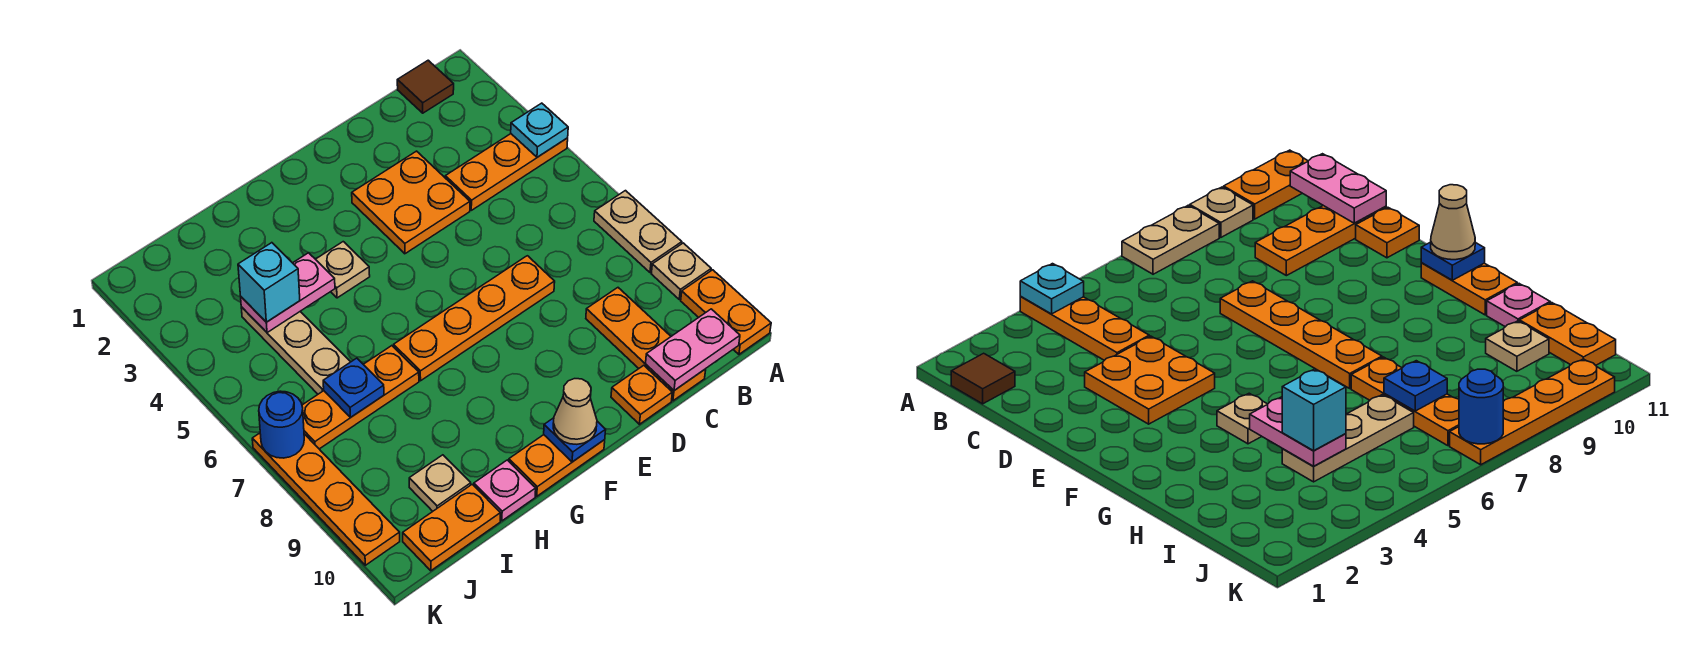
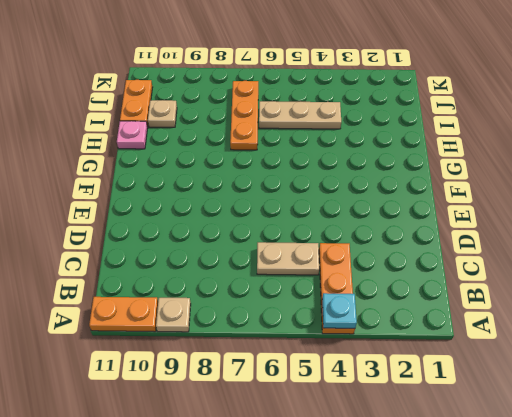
tan plate C5:C6 level 1 -> tan plate A7:A8 level 1
none -> brown tile B1 level 1
none -> orange plate C9:C11 level 1
none -> orange plate D3:E4 level 1

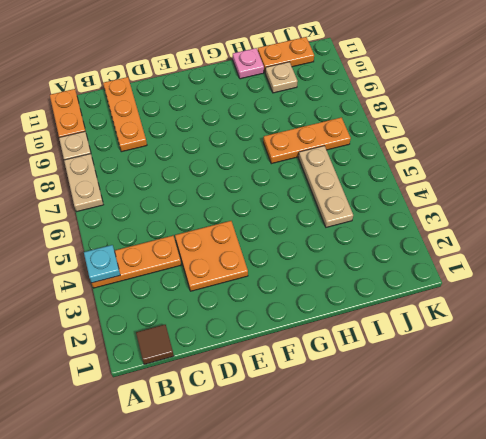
none -> orange plate D7:G7 level 1
none -> orange plate D11 level 1
none -> orange plate F11:G11 level 1

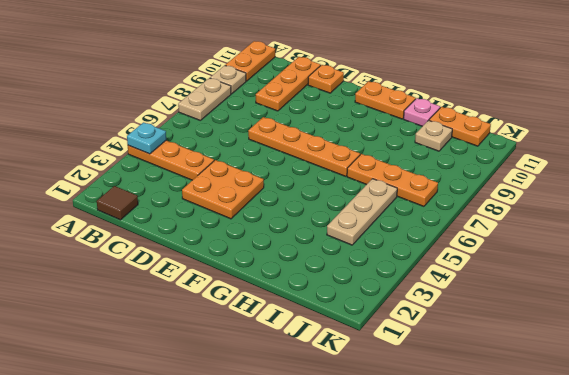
none -> tan plate G4 level 1
none -> orange plate K7:K10 level 1
none -> pink plate B11:C11 level 2

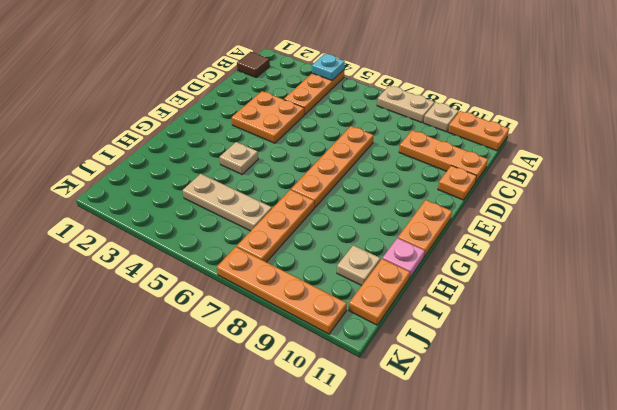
none -> pink plate B11:C11 level 2
none -> blue plate F11 level 2
none -> pink plate H4:I4 level 2

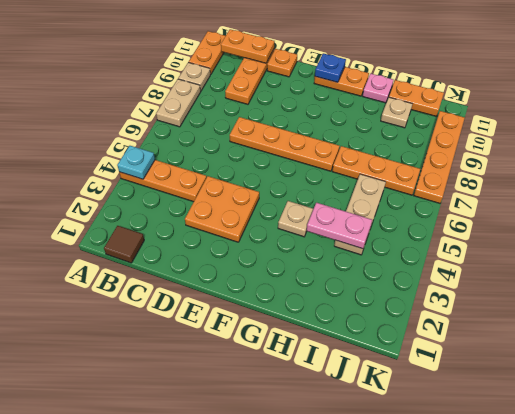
orange plate B11:C11 level 2 -> pink plate B11:C11 level 2
none -> blue plate I7 level 2
none -> blue round brick K7 level 2
none -> tan cone F11 level 3

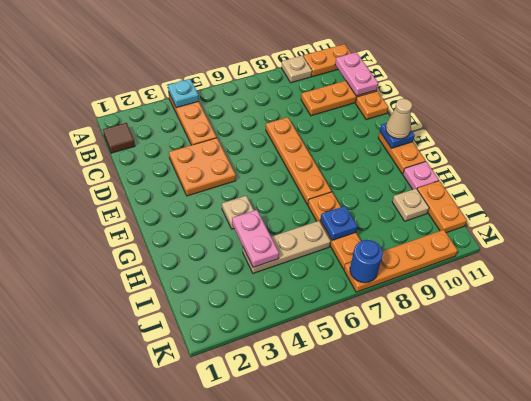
none -> tan plate A7:A8 level 1
none -> cyan brick I4 level 3

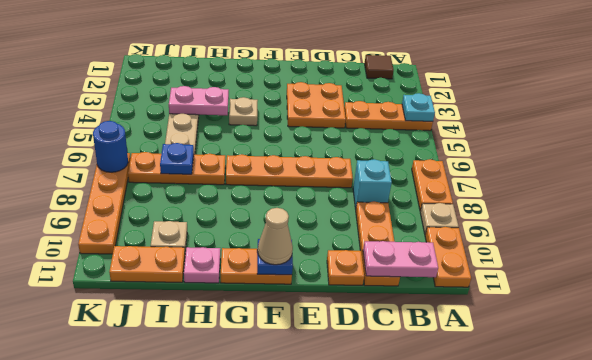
orange plate A7:A8 level 1 -> tan plate A7:A8 level 1
cyan brick C8 level 1 -> cyan brick I4 level 3

